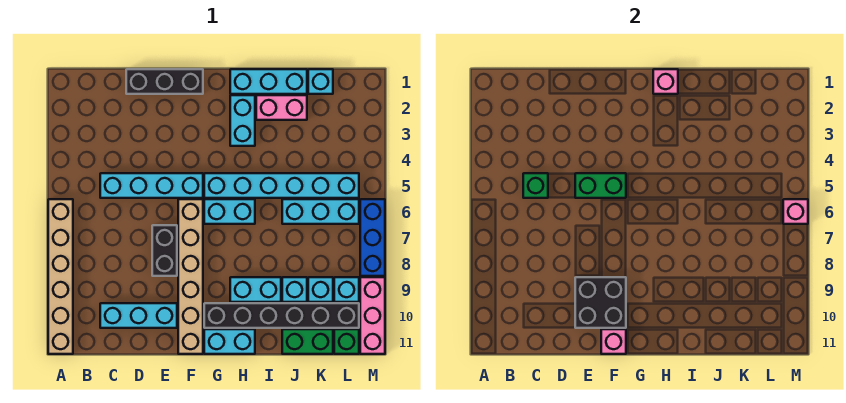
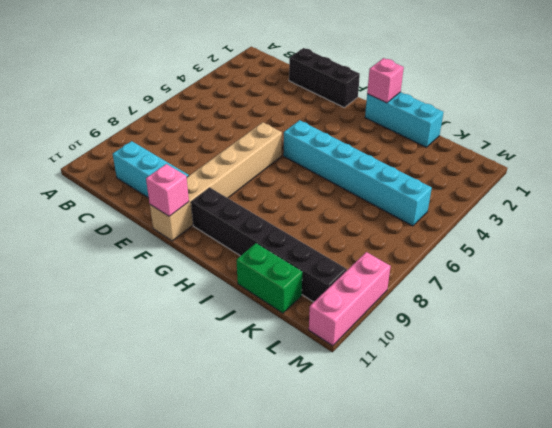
none -> tan brick A6:A11 level 1
none -> cyan brick C5:F5 level 1
none -> black brick E7:E8 level 1

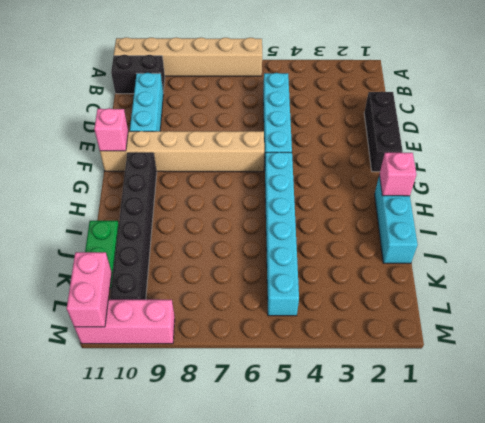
black brick B10:B11 level 1 -> black brick E7:E8 level 1
pink brick L11:M11 level 2 -> pink brick I2:J2 level 1
none -> cyan brick G6:H6 level 1
none -> cyan brick G11:H11 level 1
none -> cyan brick H2:H3 level 1

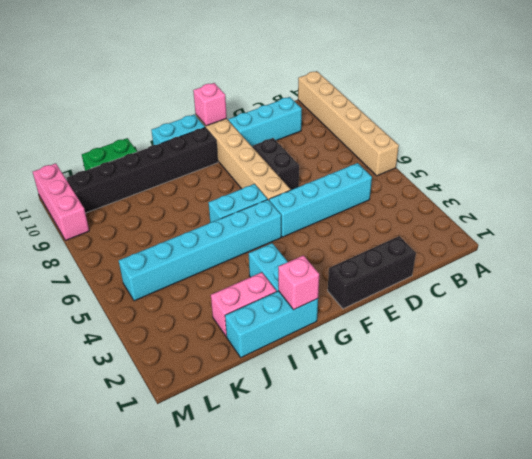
none -> cyan brick H9:I9 level 1
none -> cyan brick J6:L6 level 1
none -> cyan brick J9 level 1

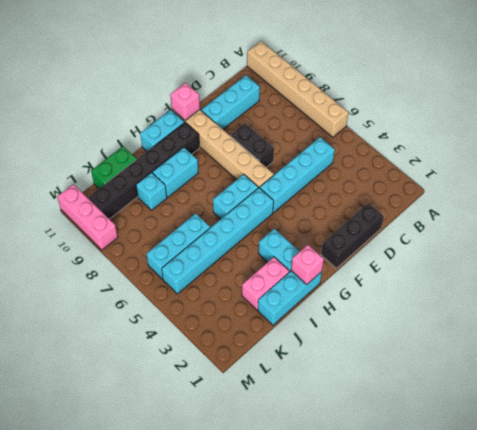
none -> cyan brick K1 level 1
none -> cyan brick K9 level 1
none -> cyan brick L9 level 1

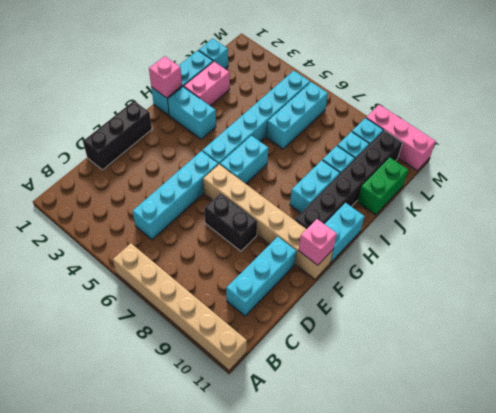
none -> green brick L11 level 1
none -> blue brick M6:M8 level 1
none -> green brick C5 level 2

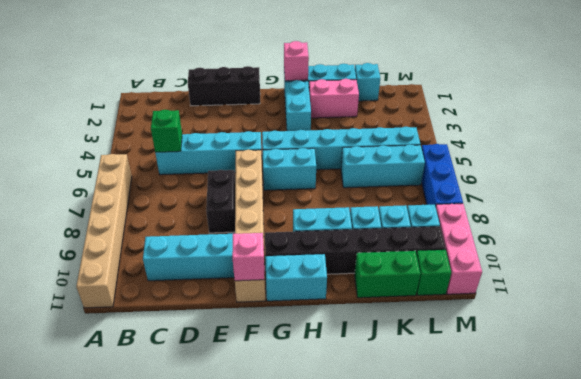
none -> green brick E5:F5 level 2
none -> black brick E9:F10 level 2
none -> pink brick M6 level 2

